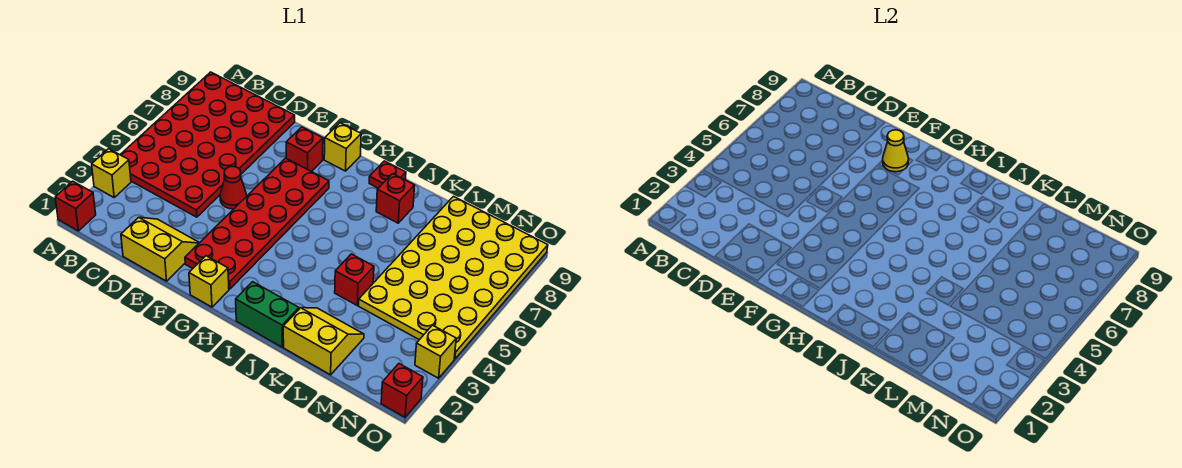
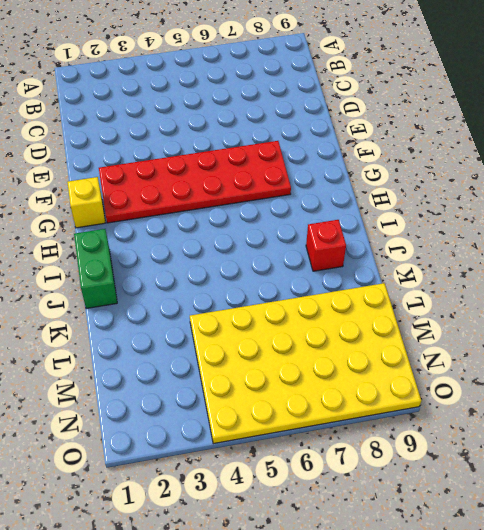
none -> red brick A1 level 1
none -> yellow brick A3 level 1
none -> red plate A4:D9 level 1

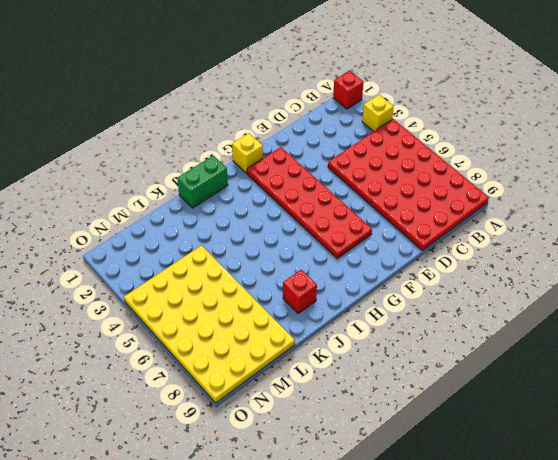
none -> yellow slope D1:E2 level 1 top 1
none -> red cone E5 level 1
none -> red brick F8 level 1

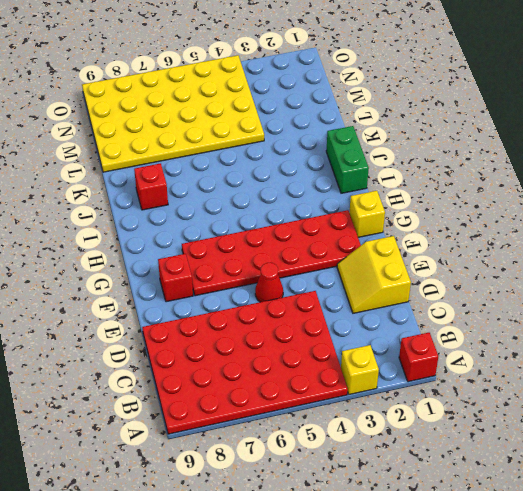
none -> yellow brick G9 level 1
none -> red plate I9 level 1
none -> yellow slope K1:L2 level 1 top 1

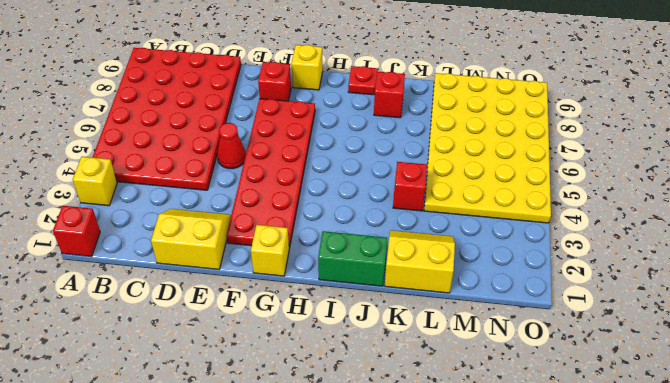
none -> red brick O1 level 1
none -> yellow brick O3 level 1
none -> yellow cone F8 level 2

